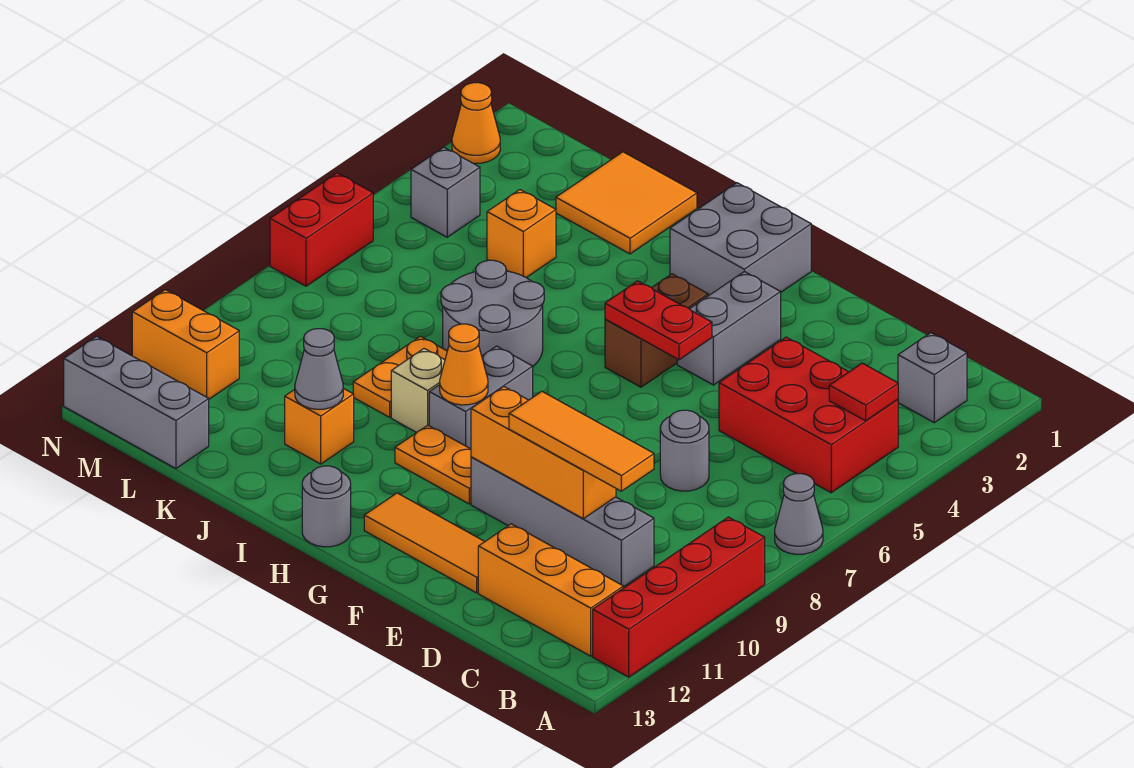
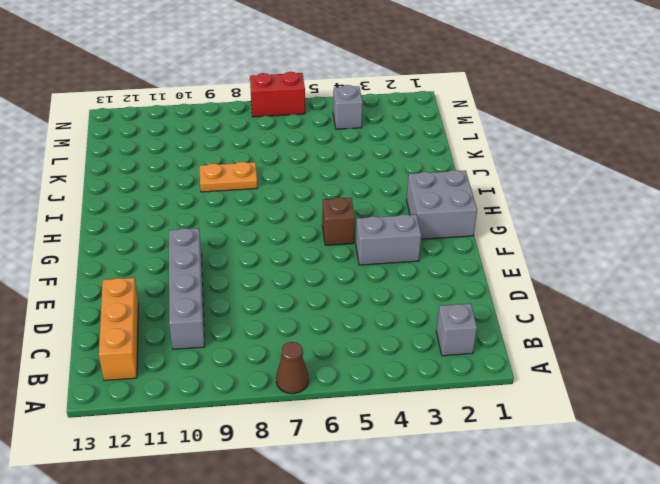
brown cone A7 level 1 -> grey cone A7 level 1
brown brick G5 level 1 -> brown brick G4:G5 level 1
none -> red brick A9:A12 level 1
none -> red brick B4:D5 level 1
none -> grey round brick D7 level 1
none -> orange tile E12:G12 level 1

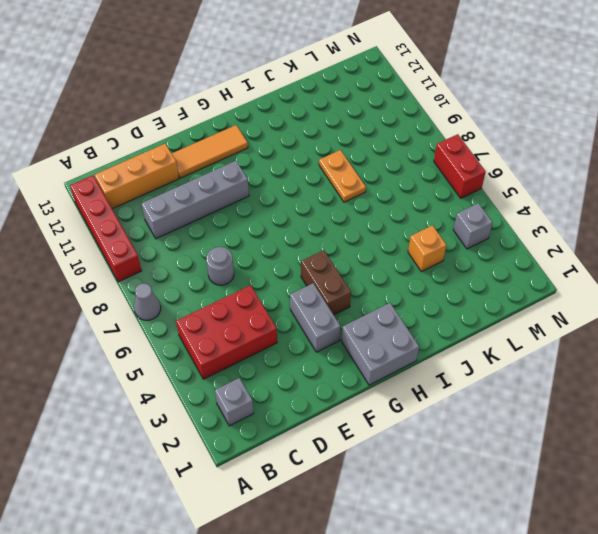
none -> orange plate G10:H10 level 1
none -> grey brick H8:H9 level 1
none -> grey round brick H13 level 1
none -> grey round brick I6:J7 level 1

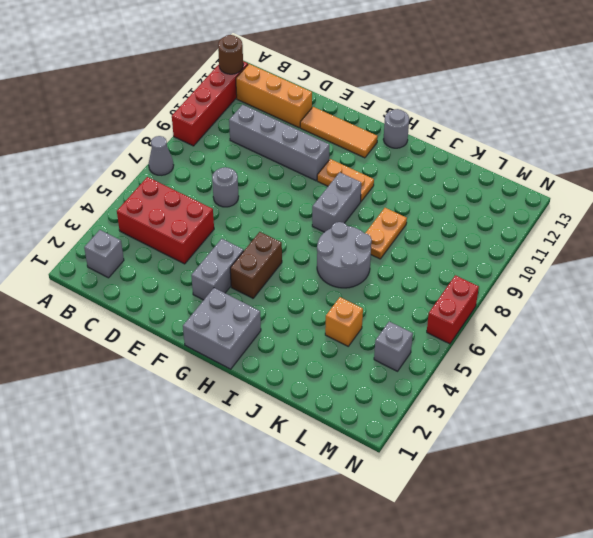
brown round brick A12 level 2 -> none
none -> tan brick I9 level 1
none -> orange tile J1:K2 level 1
none -> orange brick J11 level 1
none -> grey brick L13:N13 level 1

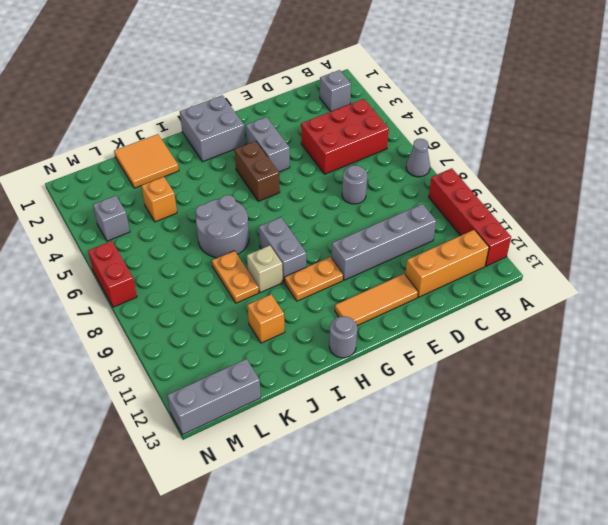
none -> orange brick M11:N11 level 1
none -> orange cone N2 level 1
none -> red tile B4 level 2
none -> orange brick D10:F10 level 2

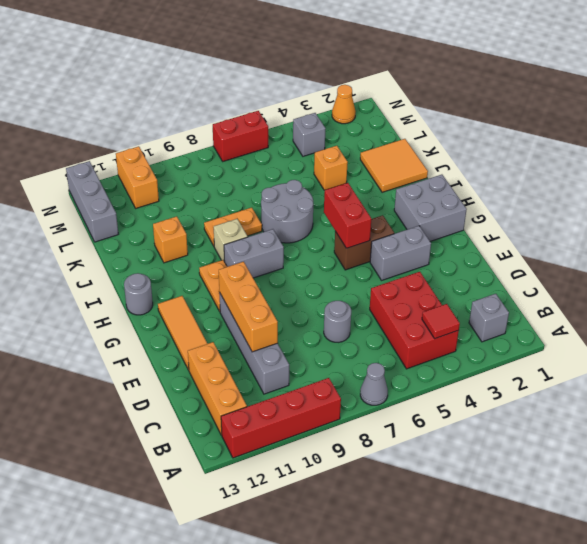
red brick G5:H5 level 2 -> red plate F5:G5 level 2
none -> orange cone H9 level 2
none -> grey cone J11 level 2
none -> orange tile C10:E10 level 3

